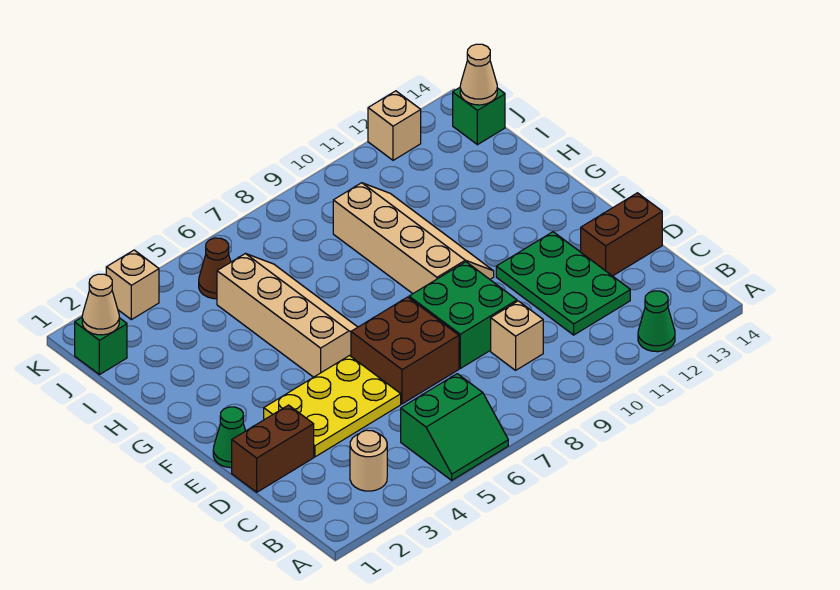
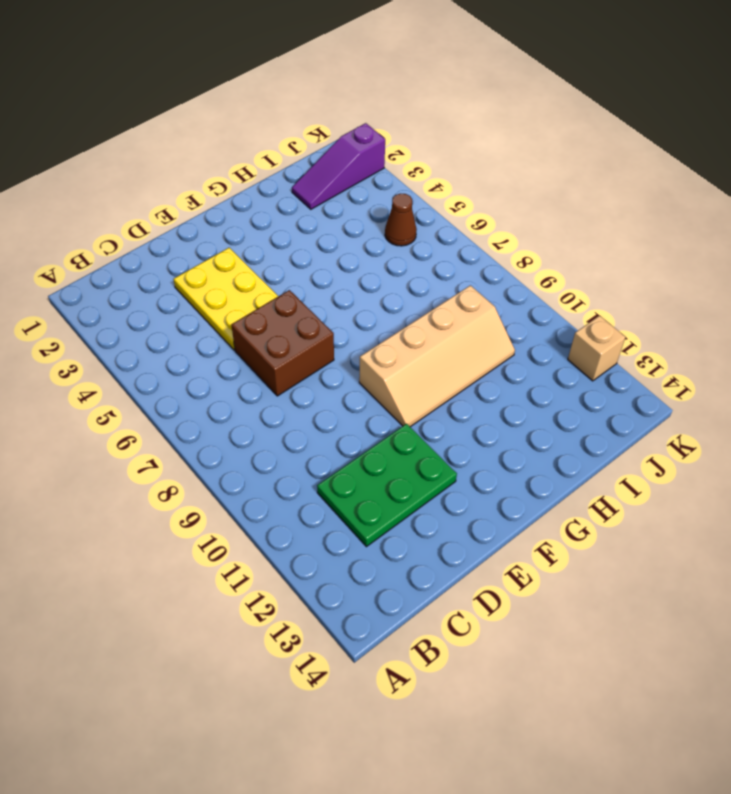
purple slope I2:K2 level 1 top K -> none
none -> green slope A5:B6 level 1 top B
none -> green cone A12 level 1
none -> tan round brick B3 level 1

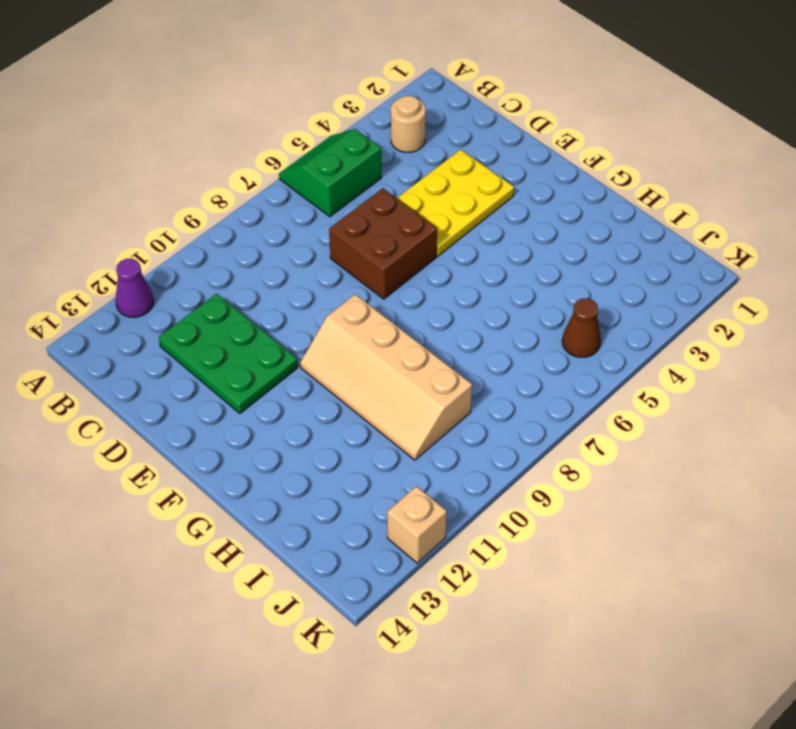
purple cone A12 level 1 -> green cone A12 level 1
none -> tan brick C9 level 1
none -> brown brick D1:D2 level 1
none -> green brick D8:E9 level 1

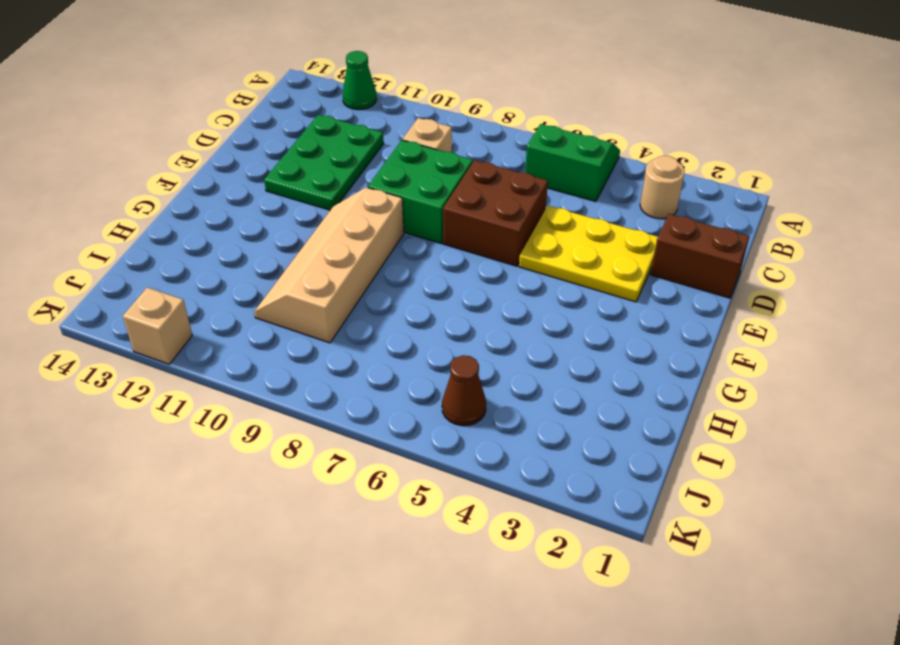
none -> brown brick D13:D14 level 1
none -> green cone E1 level 1
none -> tan slope F5:I6 level 1 top 5

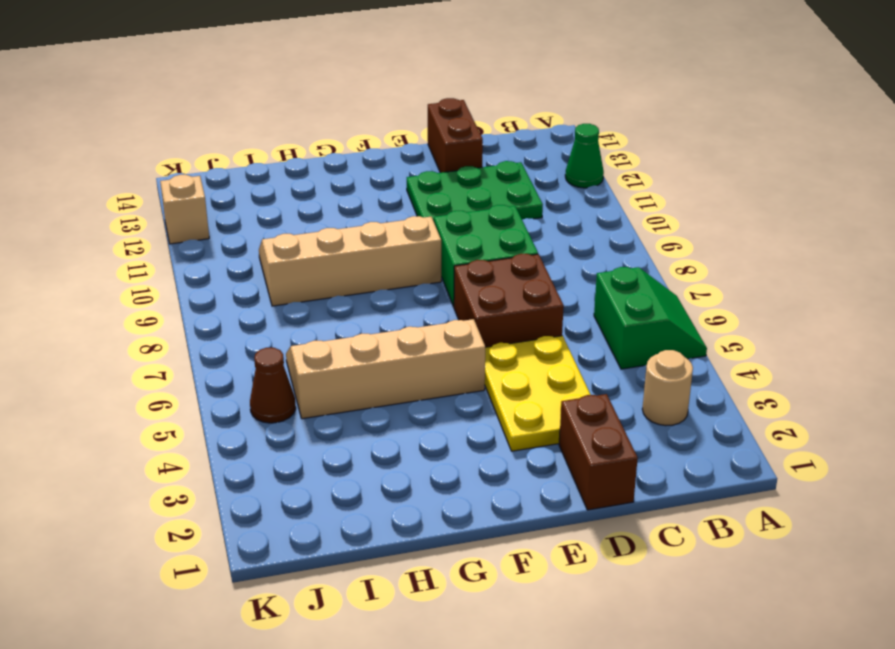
none -> tan brick C9 level 1
none -> green cone E1 level 1
none -> green brick J1 level 1

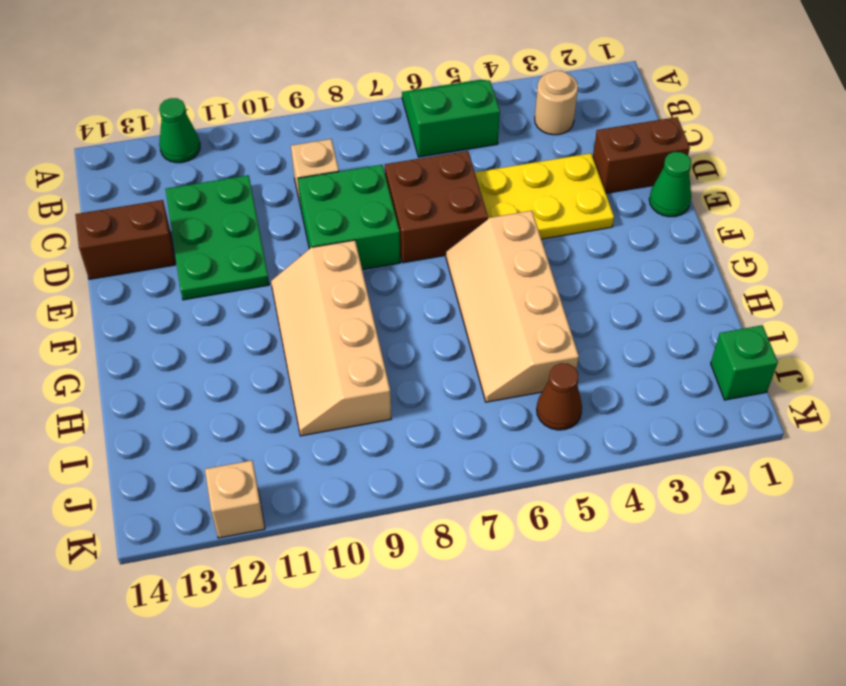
none -> green brick J14 level 1
none -> tan brick K3 level 1
none -> tan cone J1 level 2

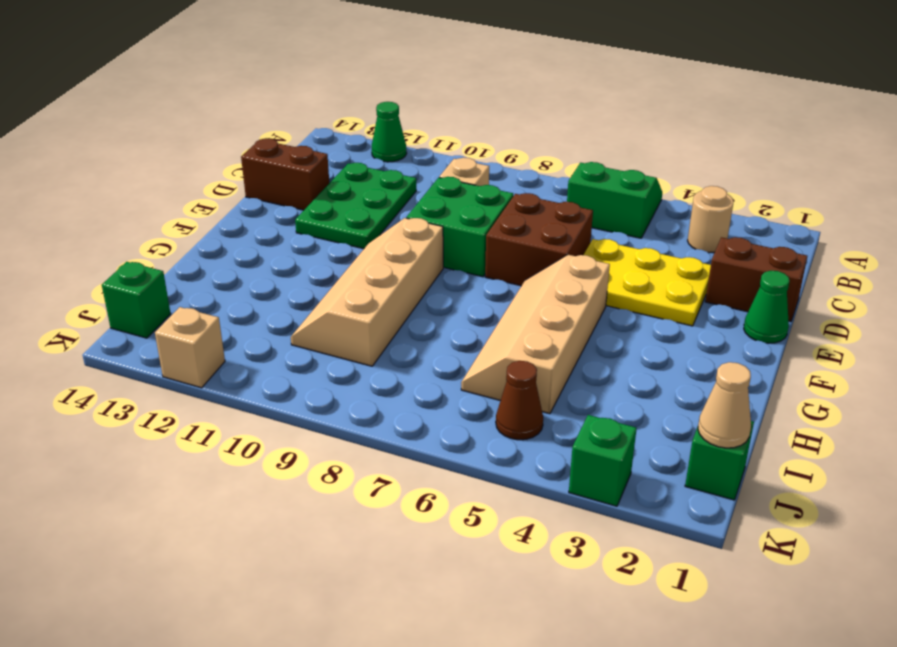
green brick K3 level 1 -> tan brick K3 level 1
none -> tan cone J14 level 2

